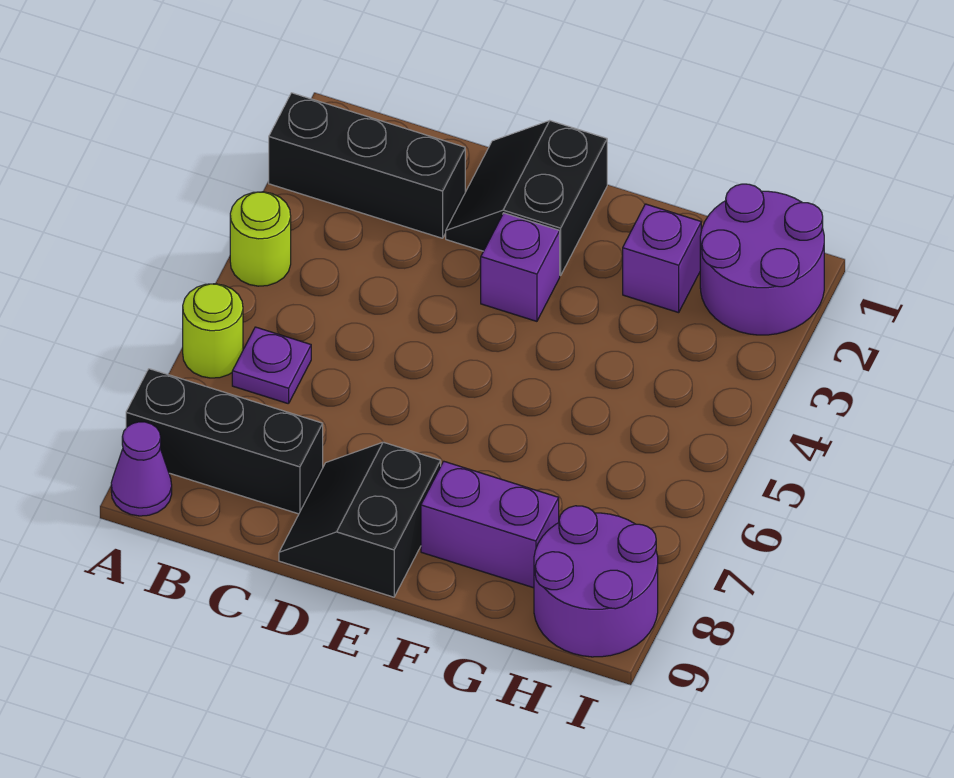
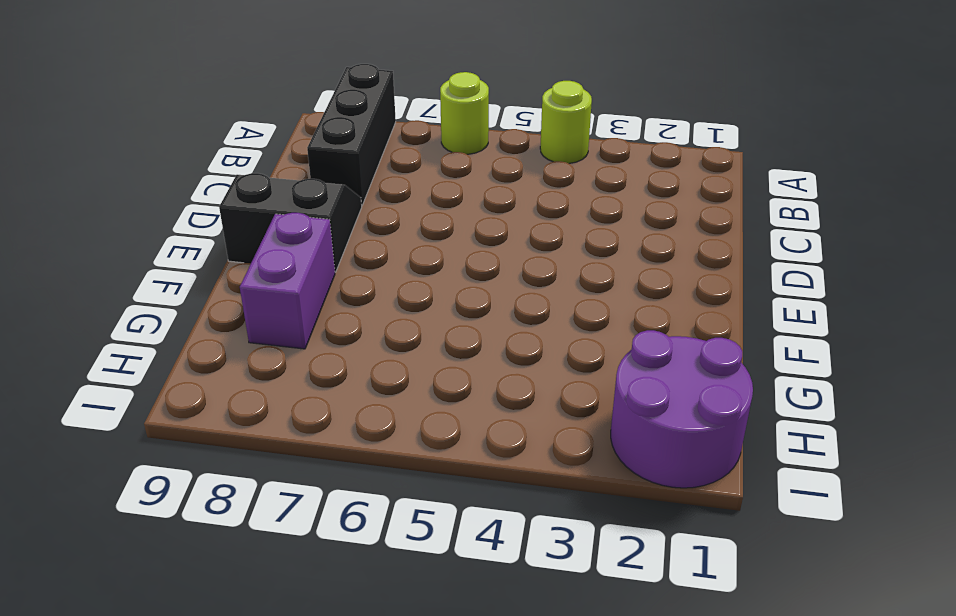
none -> black brick A2:C2 level 1
none -> purple cone A9 level 1
none -> purple plate B6 level 1

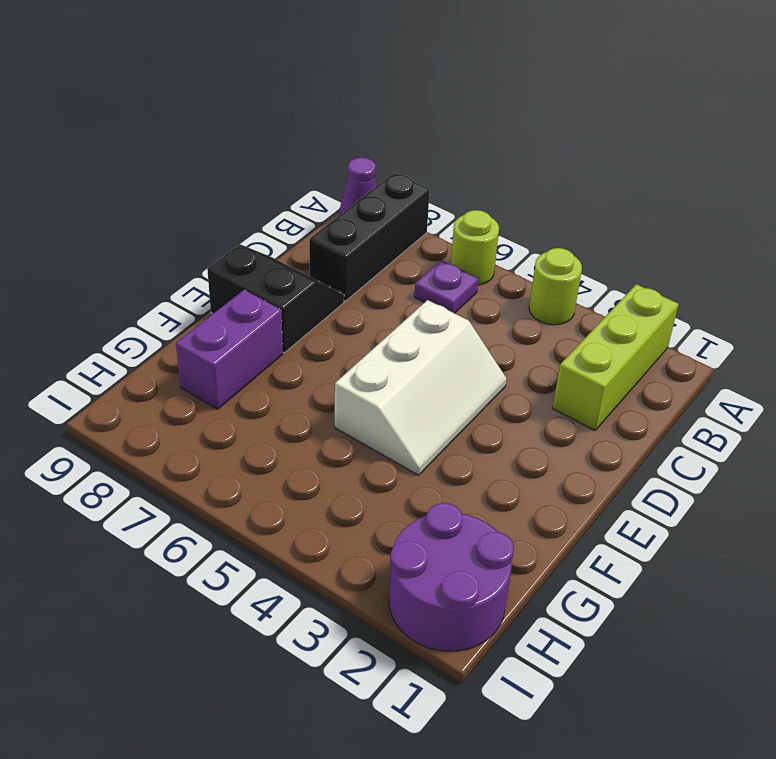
lime brick A2:C2 level 1 -> black brick A2:C2 level 1
white slope D4:F5 level 1 top 5 -> none
none -> black slope D1:E2 level 1 top E
none -> purple brick E3 level 1
none -> purple brick G2 level 1

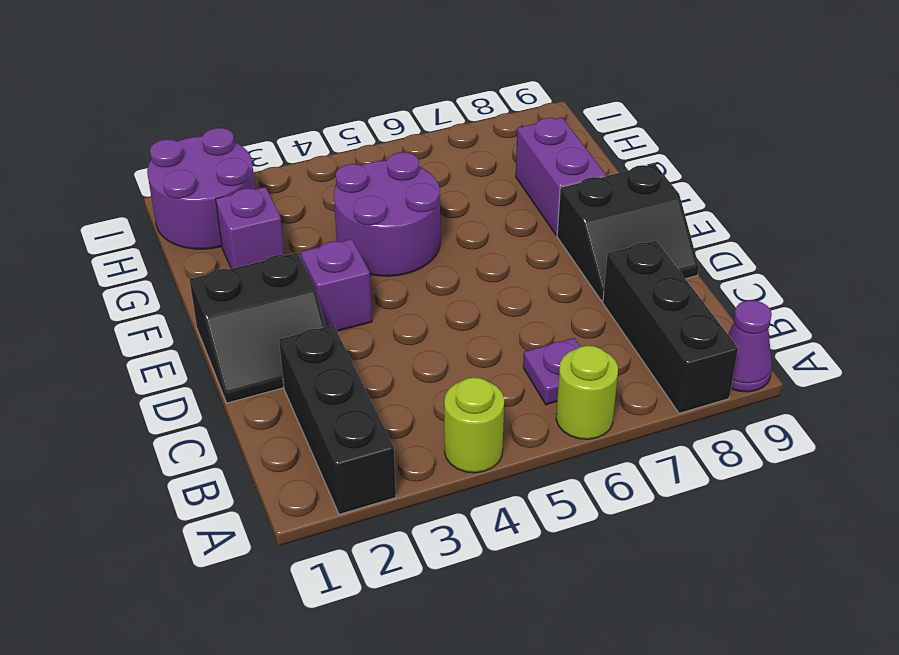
purple round brick F4:G5 level 1 -> purple round brick H8:I9 level 1

